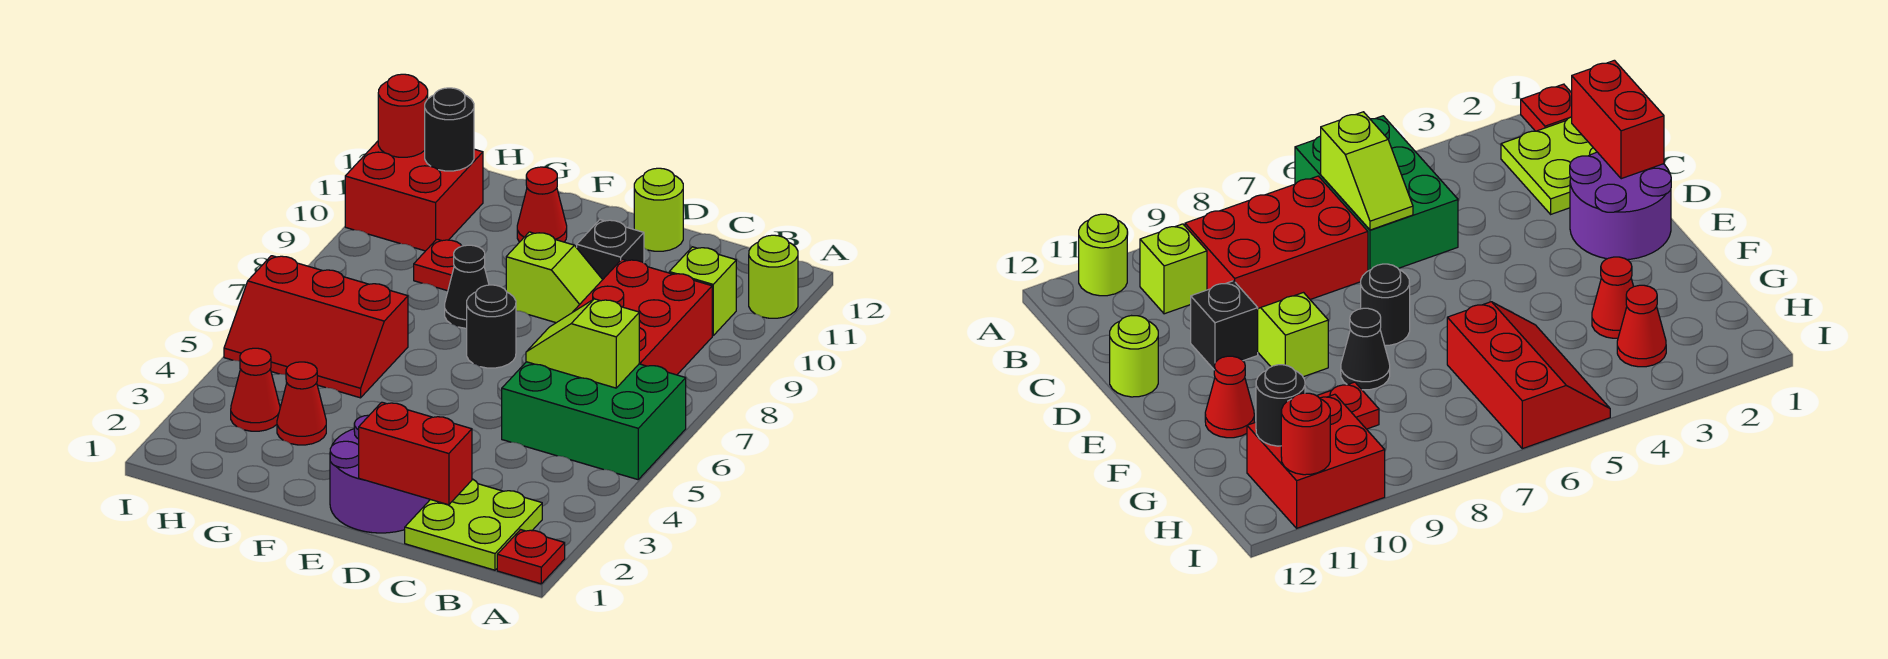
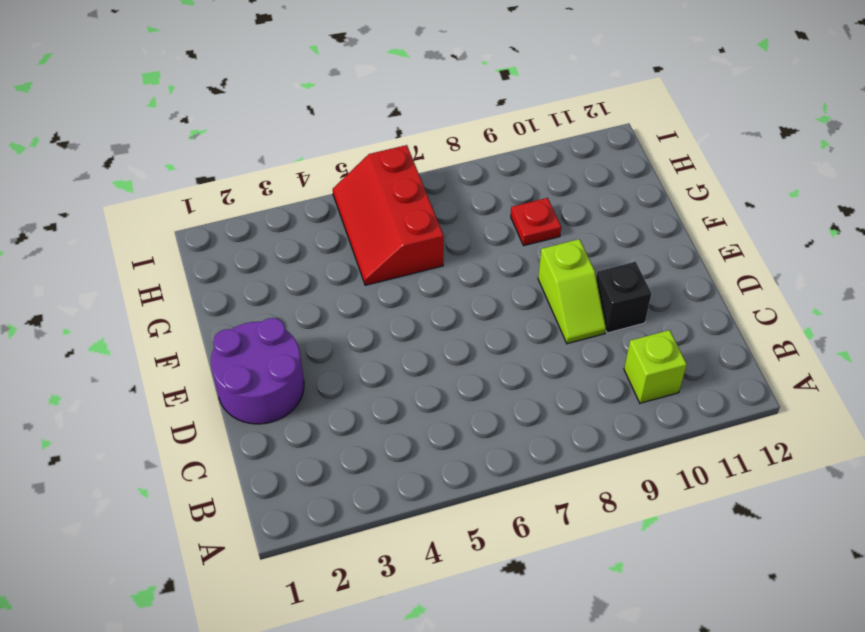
none -> red plate A1 level 1
none -> green brick A5:C6 level 1
none -> lime round brick A11 level 1

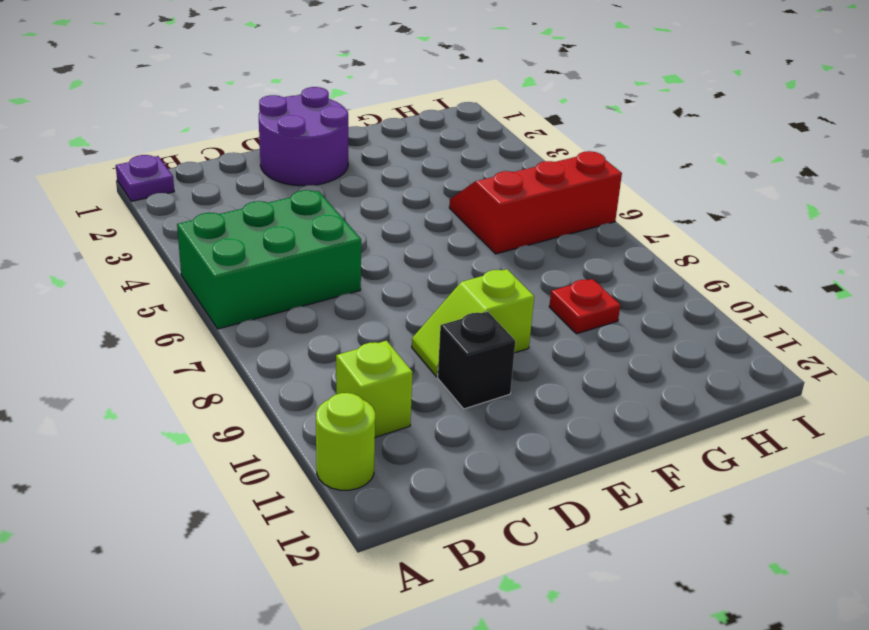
purple plate A1 level 1 -> red plate A1 level 1
none -> lime plate B1:C2 level 1
none -> red brick B7:C9 level 1
none -> lime round brick D12 level 1

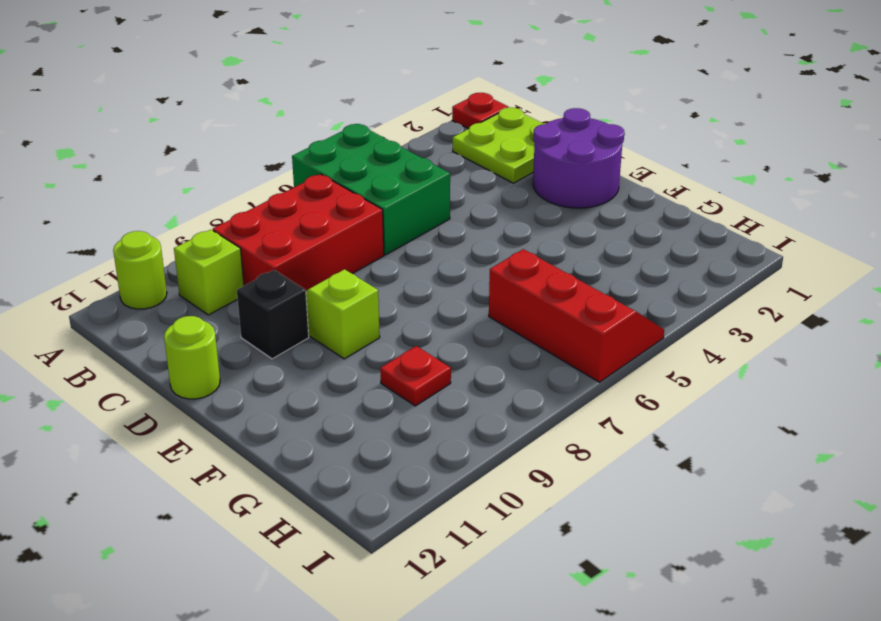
none -> black round brick E7 level 1
none -> black cone F8 level 1
none -> red cone F11 level 1

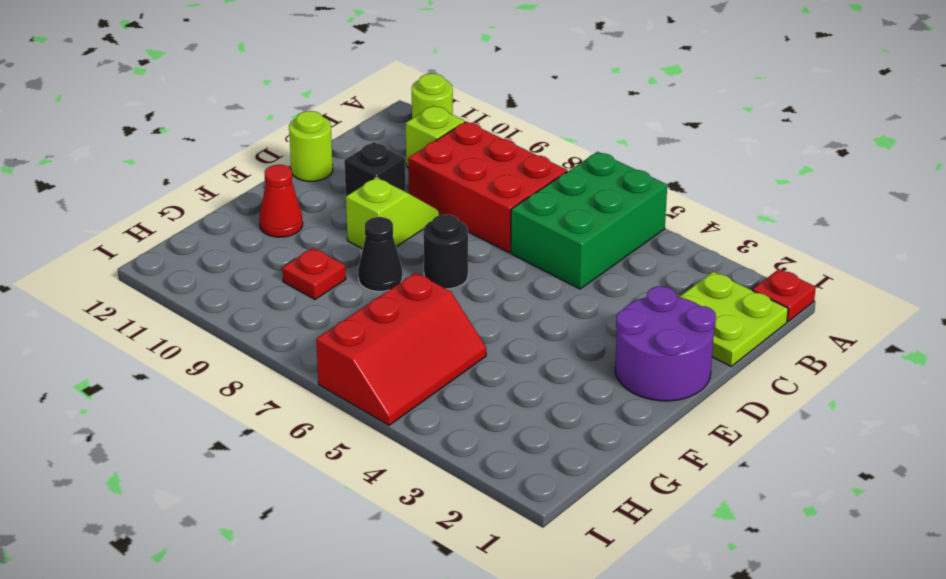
none -> red cone G3 level 1
none -> red cone H3 level 1
none -> red brick H10:I11 level 1

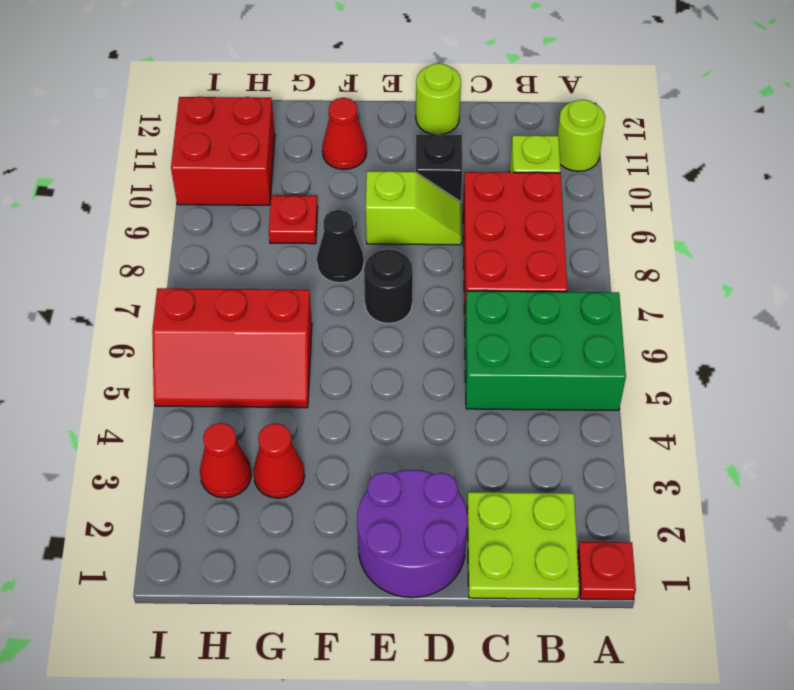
none -> lime slope B6:C6 level 2 top B
none -> red brick C1:D1 level 2
none -> black round brick H11 level 2

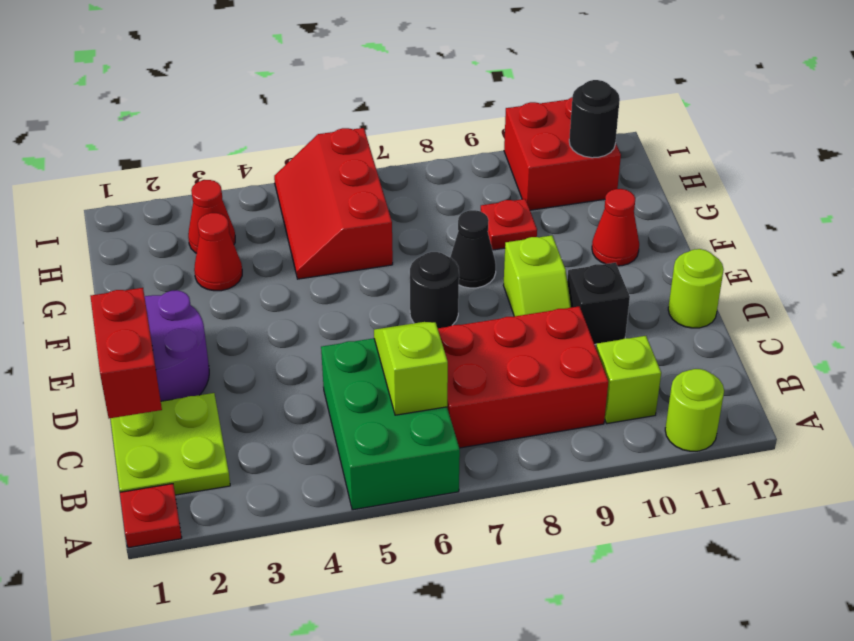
none -> red round brick I11 level 2

